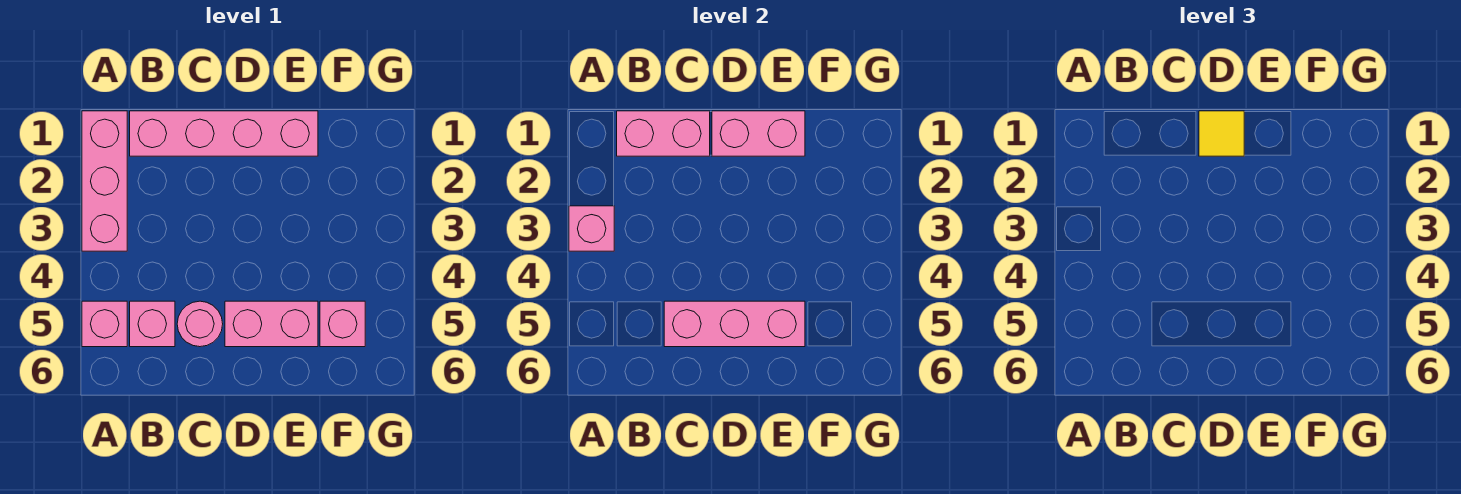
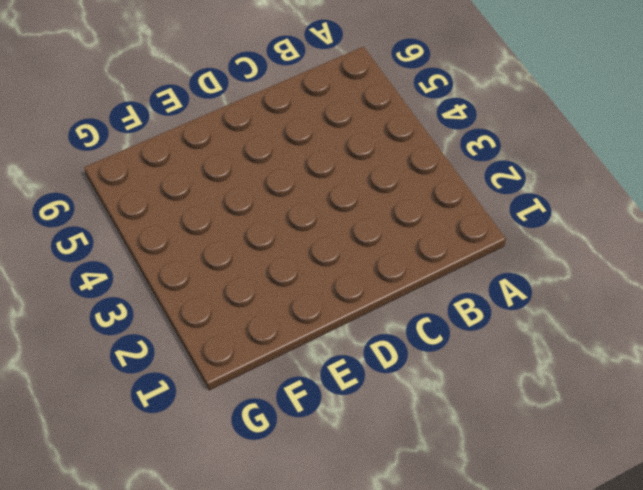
none -> pink brick A1:A3 level 1
none -> pink brick A5 level 1
none -> pink brick B1:E1 level 1

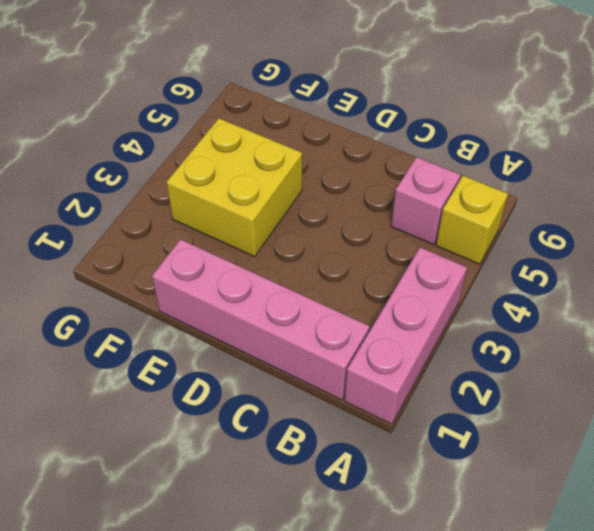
yellow brick A5 level 1 -> pink brick A5 level 1
yellow brick E3:F4 level 1 -> none
none -> pink round brick C5 level 1
none -> pink brick D5:E5 level 1
none -> pink brick F5 level 1

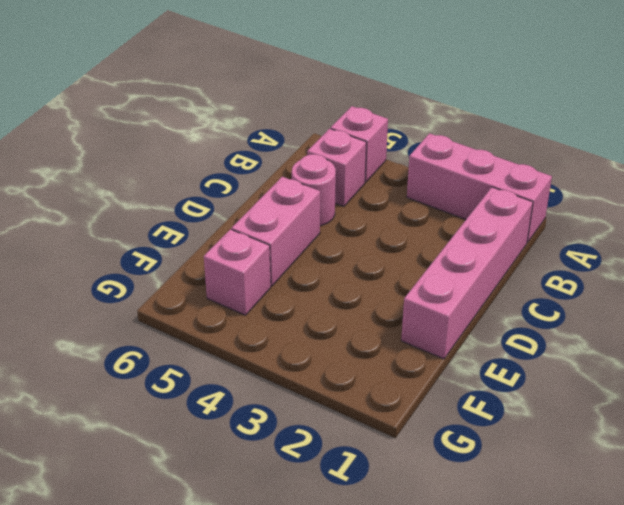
none -> pink brick A3 level 2
none -> pink brick B1:C1 level 2
none -> pink brick C5:E5 level 2

